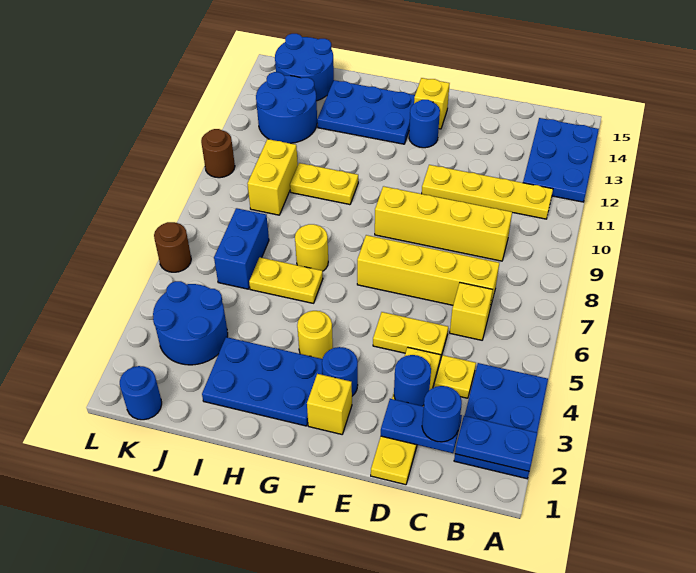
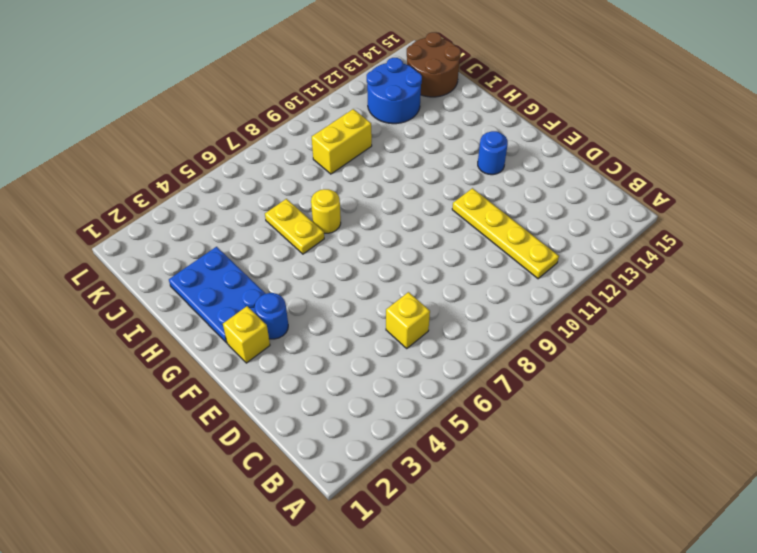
brown round brick J14:K15 level 1 -> blue round brick J14:K15 level 1
none -> blue plate A2:B4 level 1
none -> blue plate A12:B14 level 1
none -> yellow plate C4 level 1
none -> yellow brick C7:F7 level 1

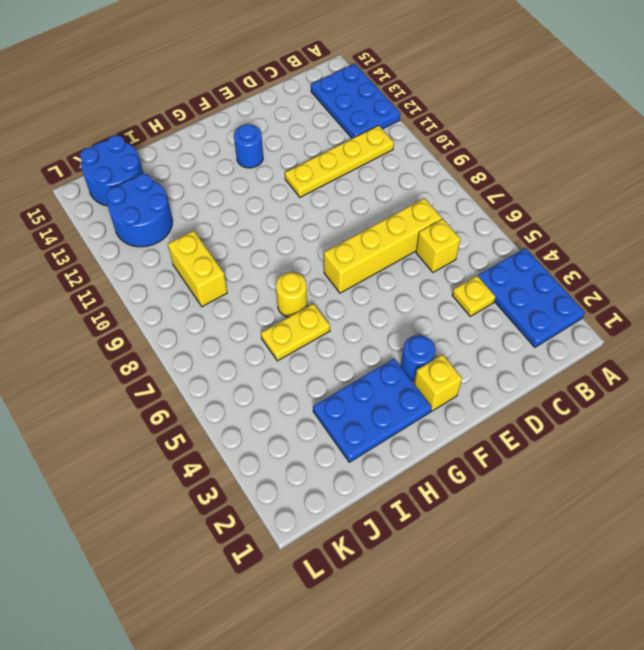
none -> yellow brick C9:F9 level 1
none -> yellow plate D1:D4 level 1
none -> yellow plate D5:E5 level 1
none -> yellow brick F14 level 1

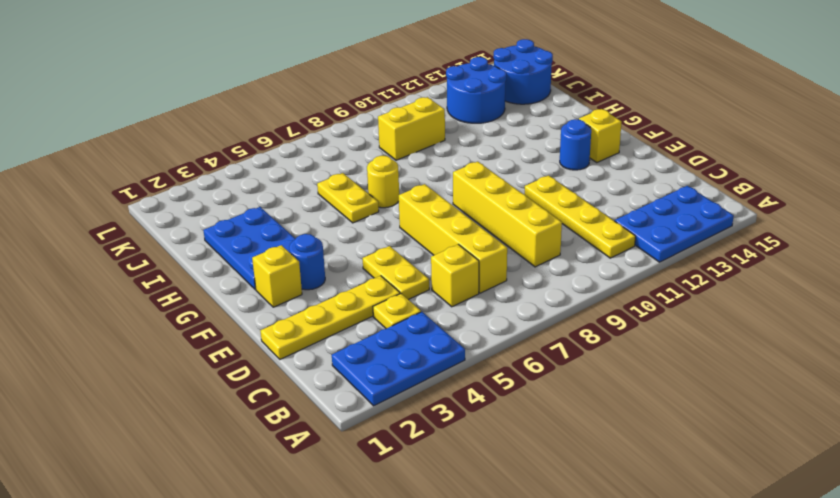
none -> yellow round brick G4 level 1
none -> blue plate G13:I14 level 1
none -> yellow plate H10:I10 level 1
none -> blue round brick J3:K4 level 1

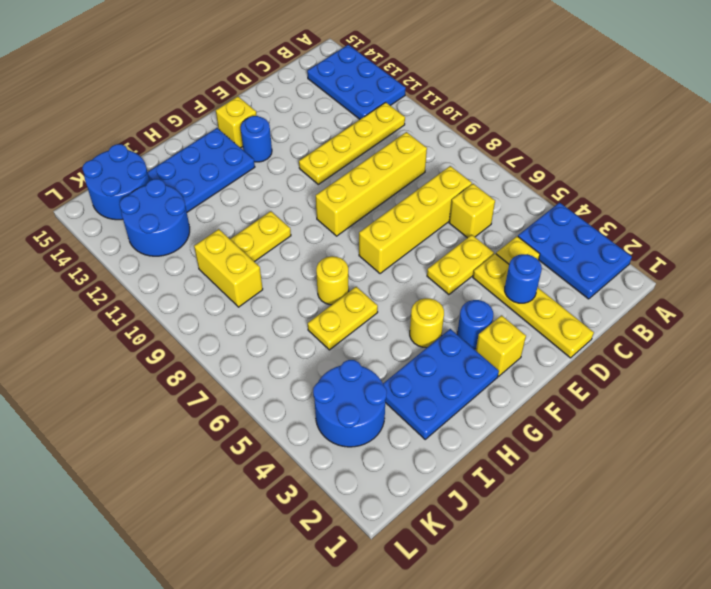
none -> blue brick J6:J7 level 1
none -> blue round brick K1 level 1
none -> brown round brick L6 level 1
none -> brown round brick L10 level 1

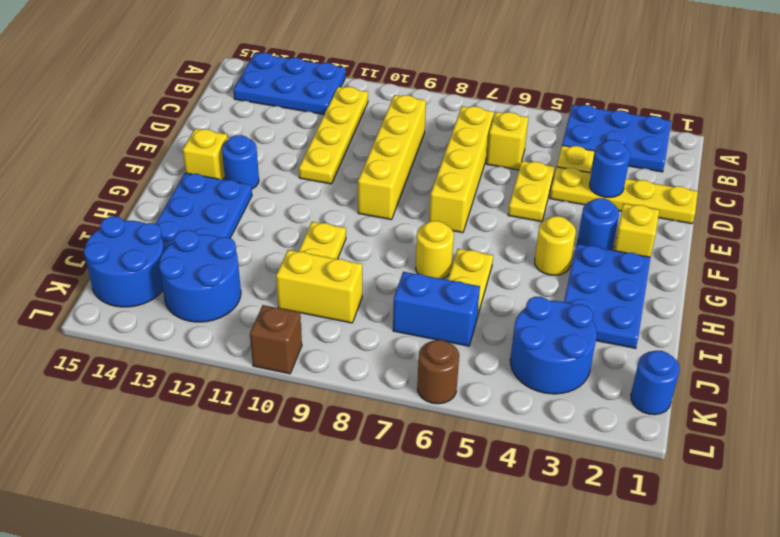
brown brick L10 level 1 -> brown round brick L10 level 1
none -> blue plate A2:B2 level 2
none -> blue plate C2:D2 level 2
none -> blue round brick C2 level 3

